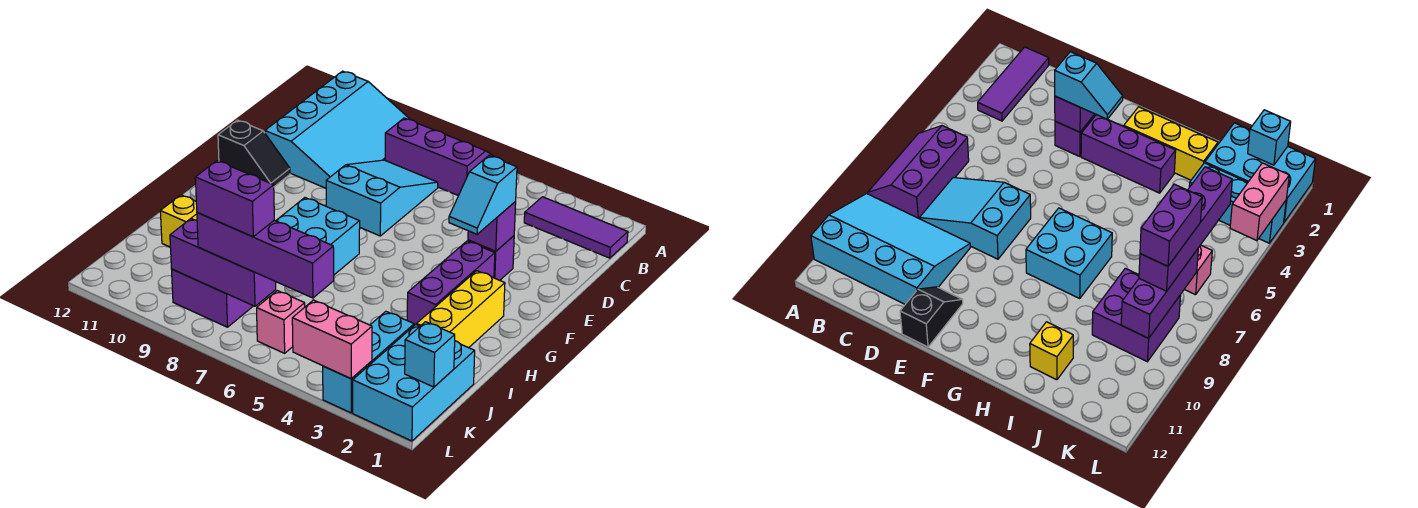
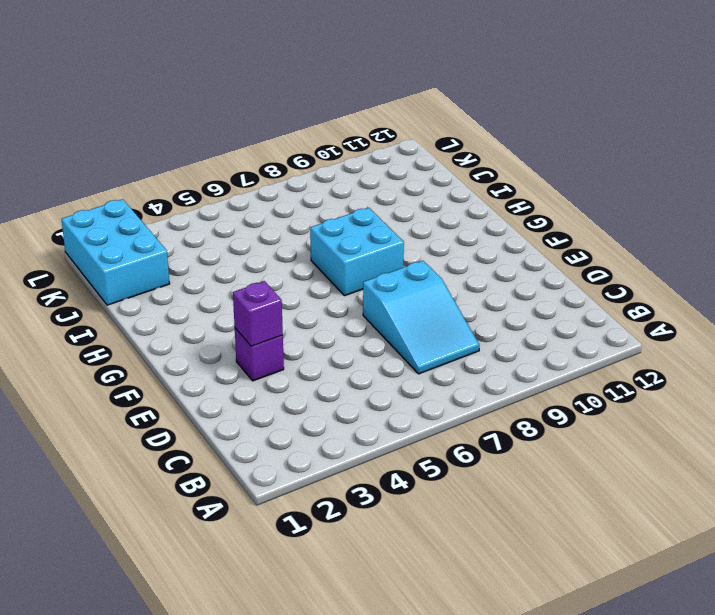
none -> purple slope A6:B8 level 1 top B
none -> cyan slope A9:D11 level 1 top 11
none -> purple tile B1:B3 level 1

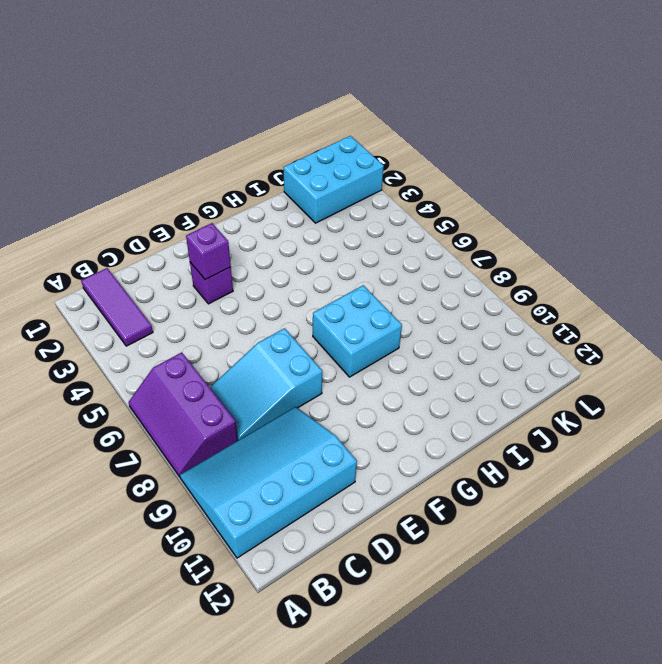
none -> black slope E11:E12 level 1 top 12
none -> purple brick F3:H3 level 1
none -> yellow brick G2:I2 level 1

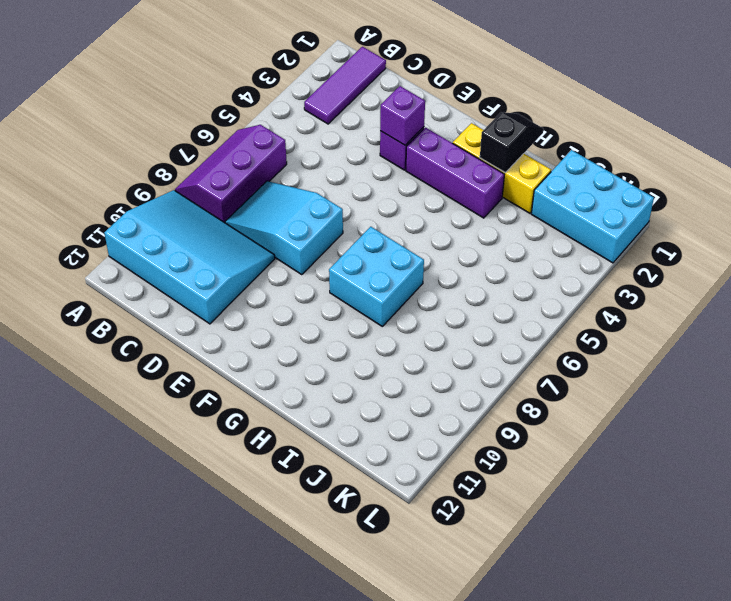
black slope H1:H2 level 2 top 2 -> black slope E11:E12 level 1 top 12
none -> yellow brick I11 level 1
none -> cyan brick J3:L3 level 1
none -> purple brick J8:K9 level 1

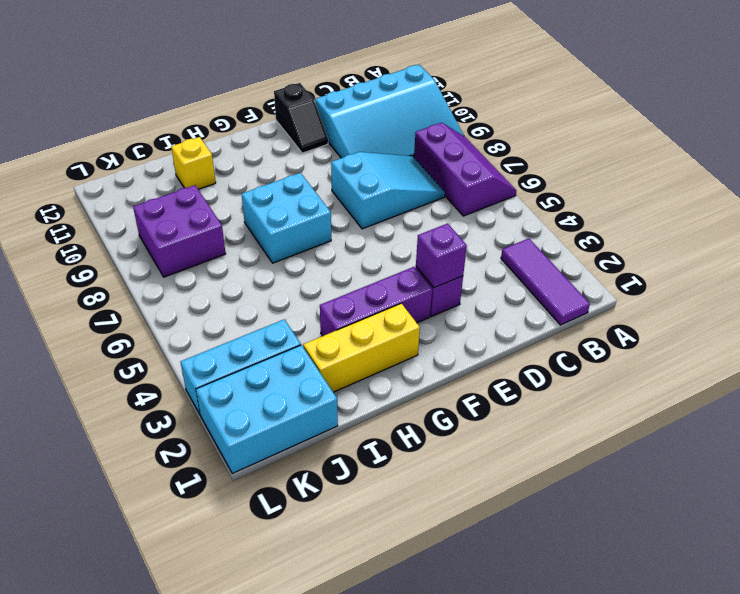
none -> pink brick K6 level 1
none -> cyan brick K1 level 2
none -> purple brick K7:K9 level 2

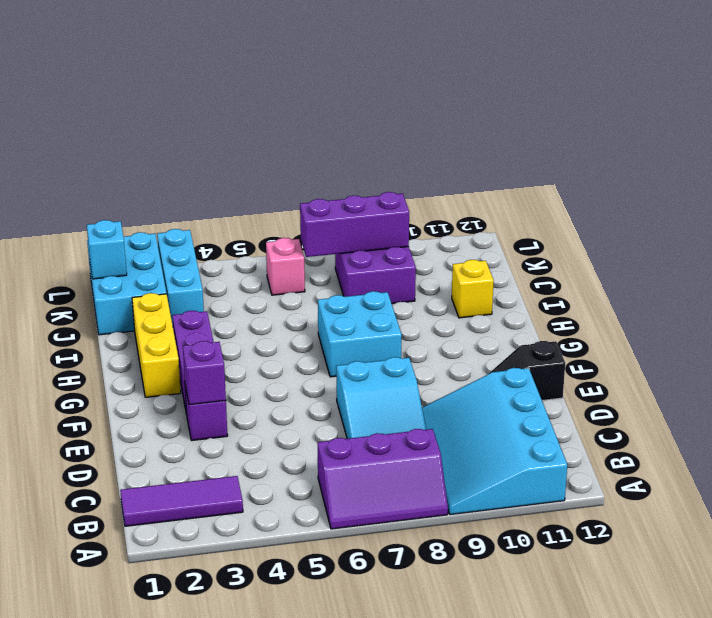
none -> pink brick L3:L4 level 2
none -> cyan slope E3:F3 level 3 top E
none -> purple brick K5:K8 level 3

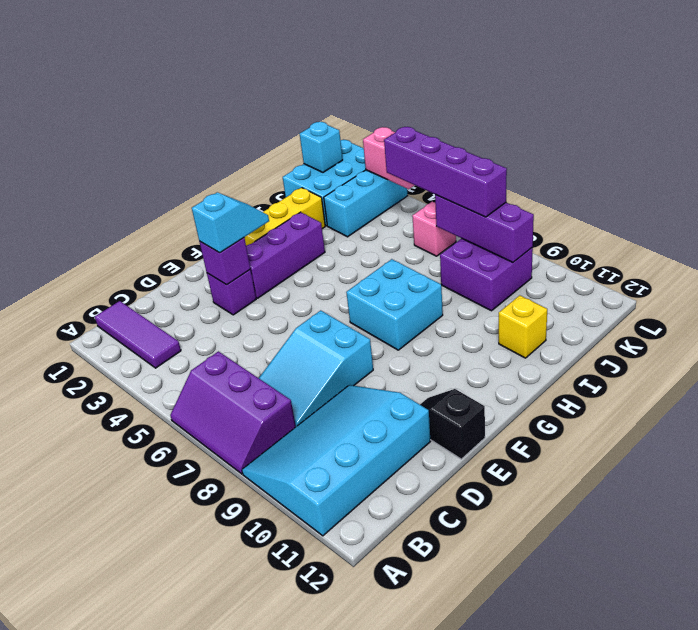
none -> purple brick K7:K8 level 4

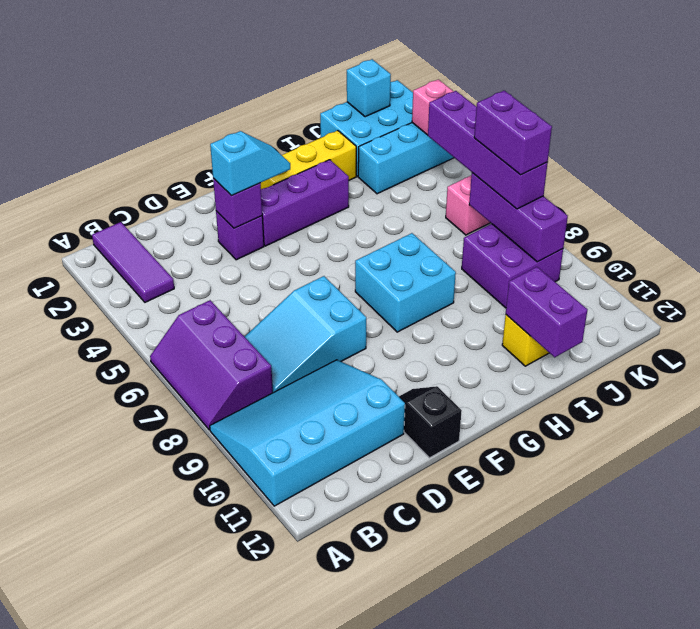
purple brick I11:I12 level 2 -> none

